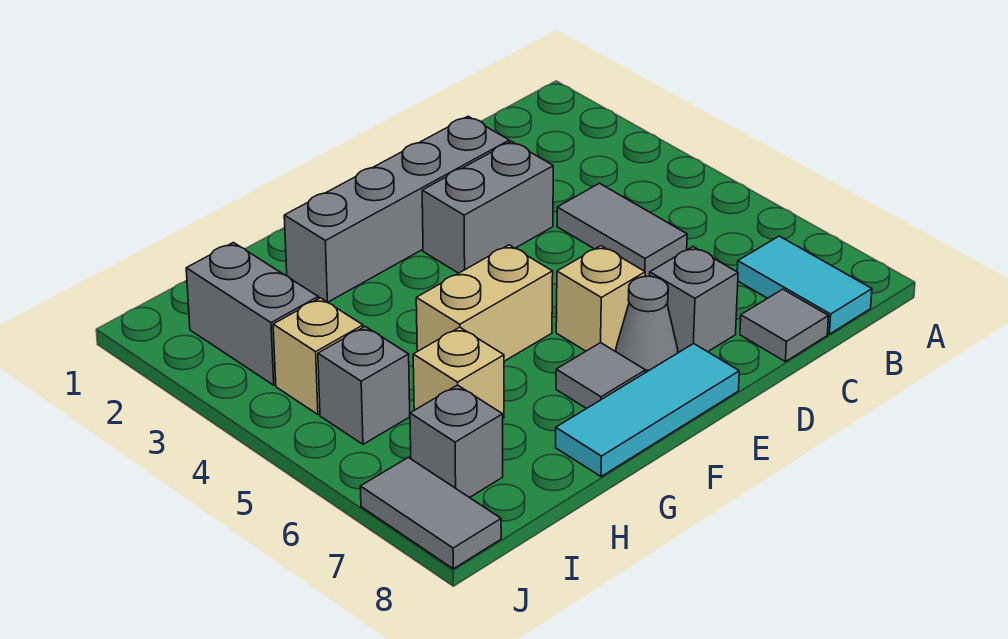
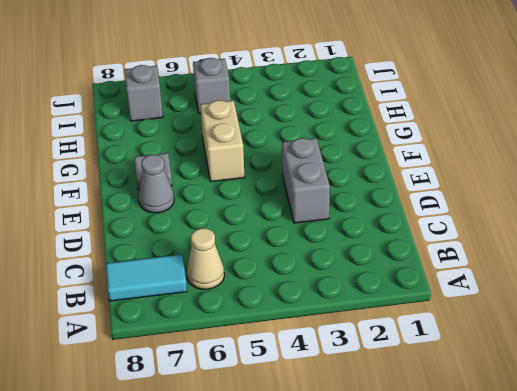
tan cone B6 level 1 -> none
none -> grey tile C4:C5 level 1
none -> grey tile C8 level 1
none -> grey brick D2:G2 level 1

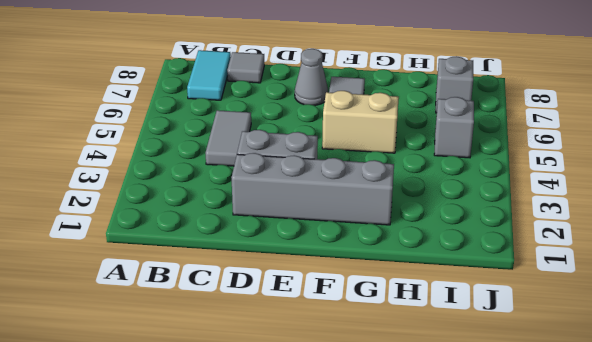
none -> grey brick D7 level 1
none -> tan brick E6 level 1
none -> cyan tile E8:G8 level 1

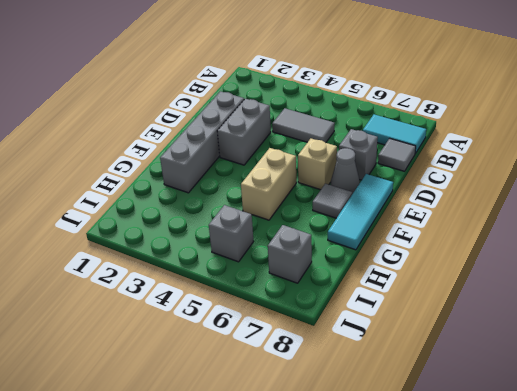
none -> tan brick H6 level 1
none -> grey brick I2:I3 level 1
none -> tan brick I4 level 1

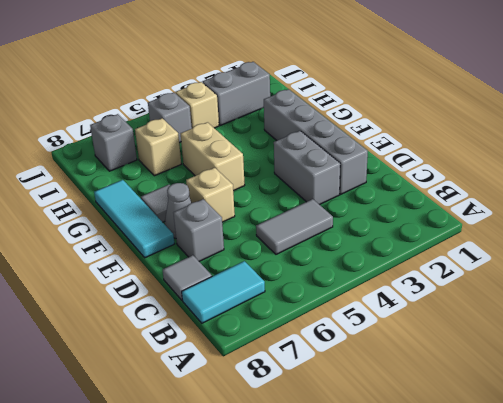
none -> grey tile J7:J8 level 1

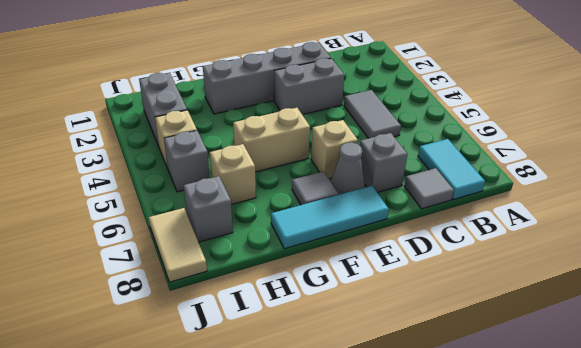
tan tile J7:J8 level 1 -> grey tile J7:J8 level 1

